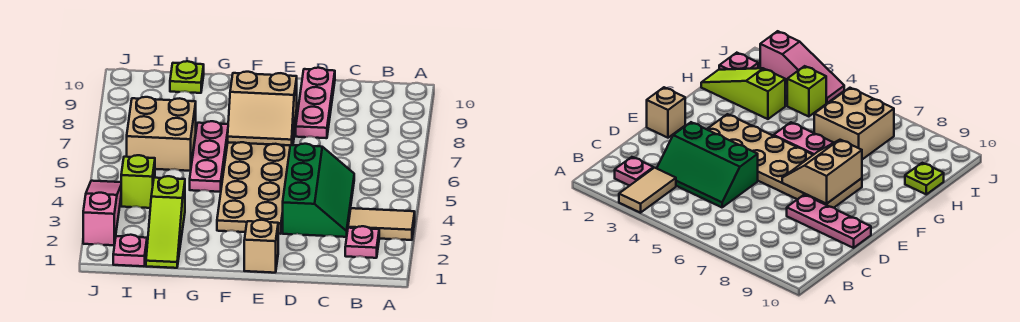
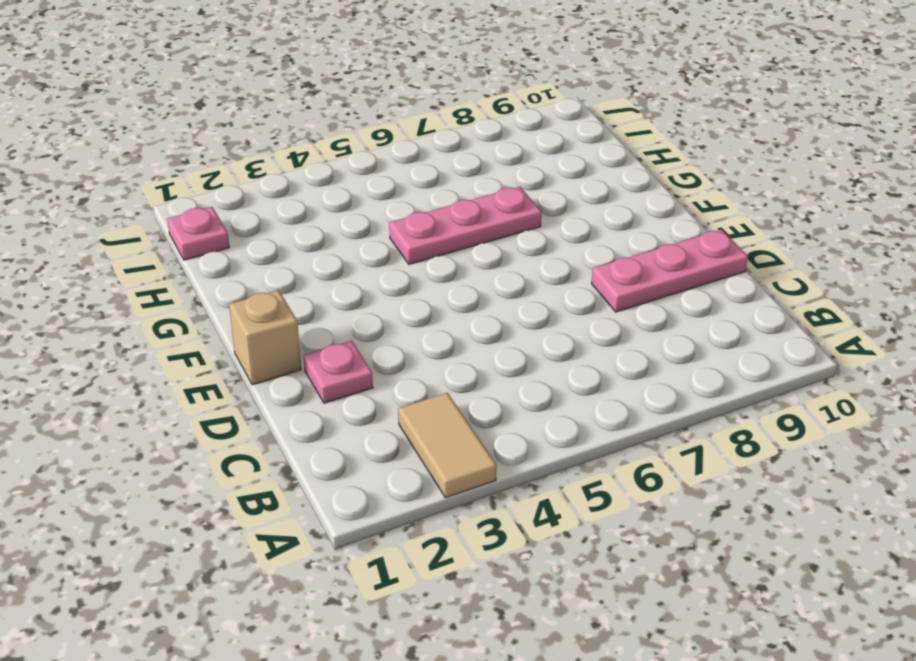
pink plate D2 level 1 -> pink plate B2 level 1
none -> green slope C3:D5 level 1 top D
none -> tan plate E3:F8 level 1
none -> lime slope H1:H3 level 1 top 3

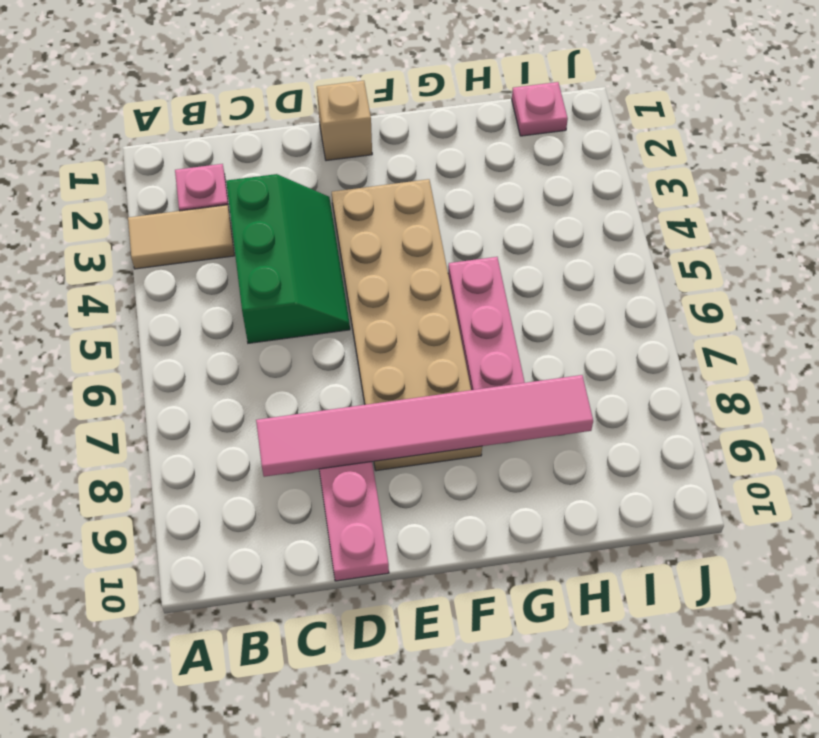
green slope C3:D5 level 1 top C -> green slope C3:D5 level 1 top D
pink tile C8:H8 level 2 -> tan slope E7:F8 level 2 top 8
none -> lime slope H1:H3 level 1 top 3
none -> tan brick H6:I7 level 1
none -> lime plate H10 level 1

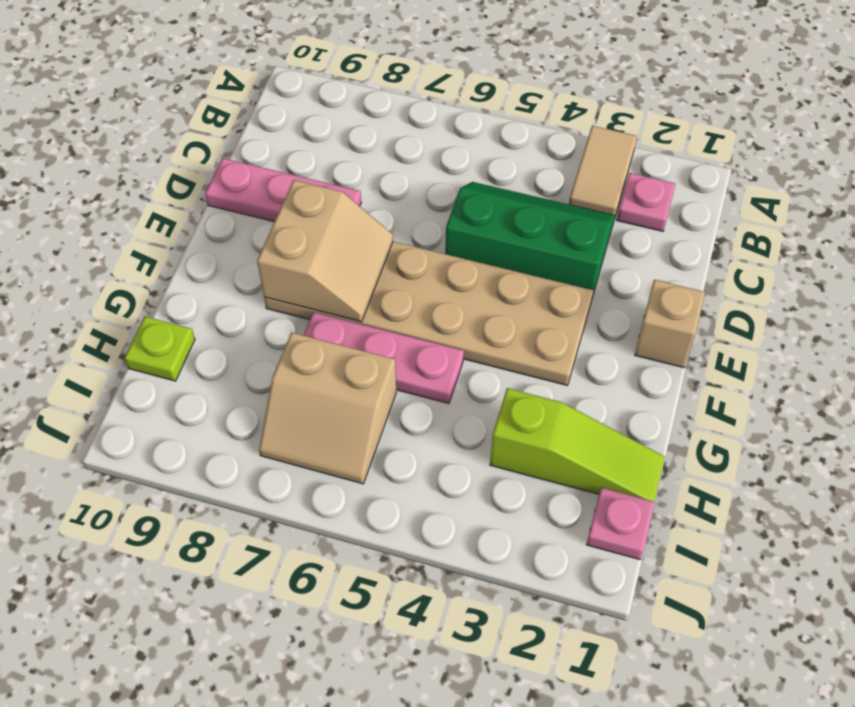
tan slope H6:I7 level 1 top H -> tan brick H6:I7 level 1
none -> lime brick I4 level 1
none -> pink slope J2:J4 level 1 top 2

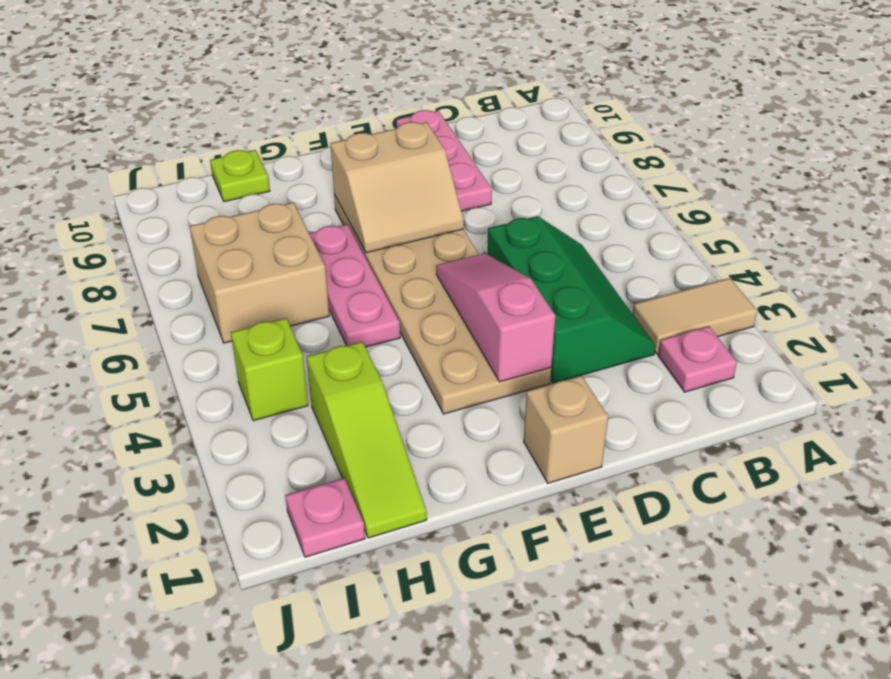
pink slope E3:E5 level 2 top 3 -> pink slope J2:J4 level 1 top 2

